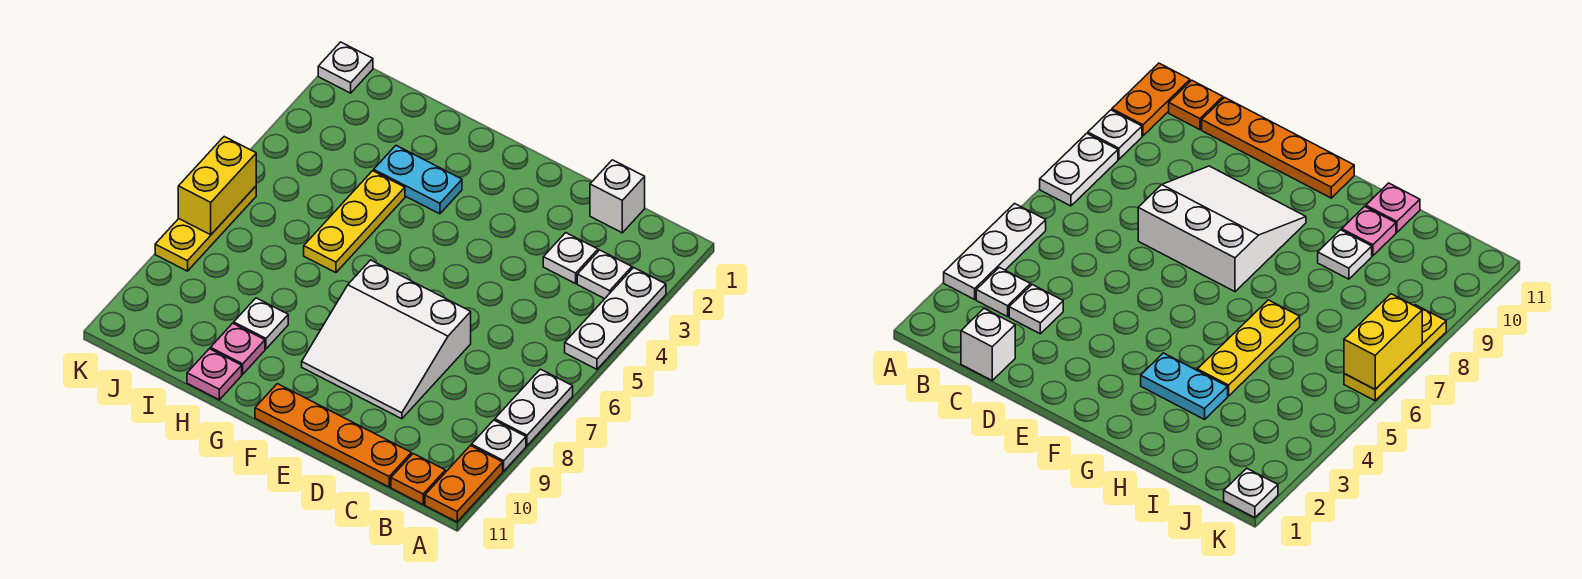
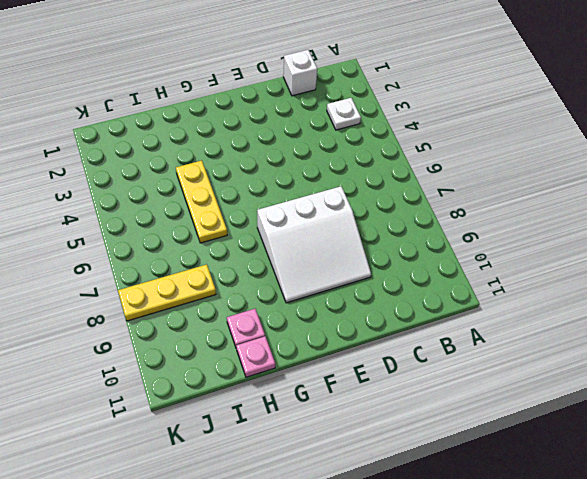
yellow plate I8:K8 level 1 -> yellow plate K6:K8 level 1
none -> white plate A3:A5 level 1
none -> white plate A7:A8 level 1
none -> white plate A9 level 1

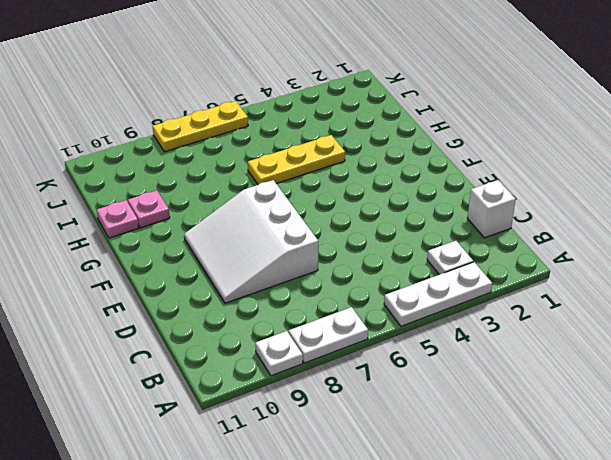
none -> orange plate A10:A11 level 1
none -> orange plate B11 level 1
none -> white plate C3 level 1

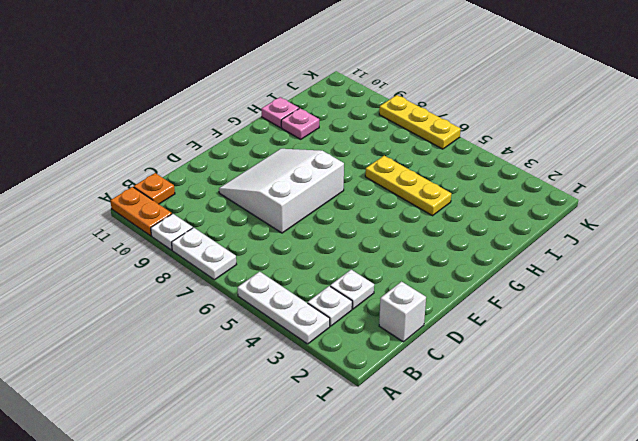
none -> orange plate C11:F11 level 1
none -> cyan plate G3:H3 level 1
none -> white plate H9 level 1

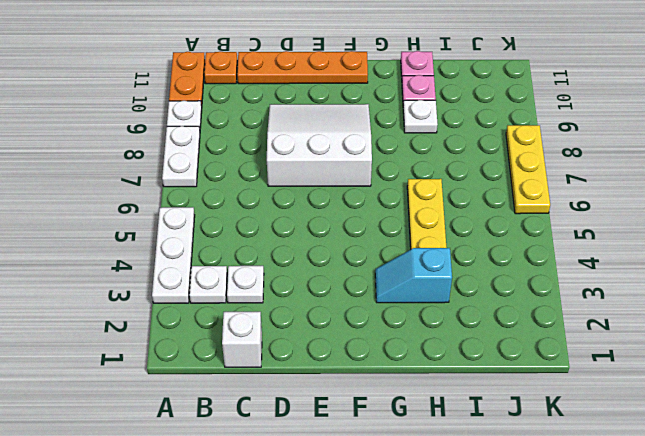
cyan slope G3:H3 level 1 top H -> cyan plate G3:H3 level 1
none -> white plate K1 level 1
none -> yellow brick K6:K7 level 2

